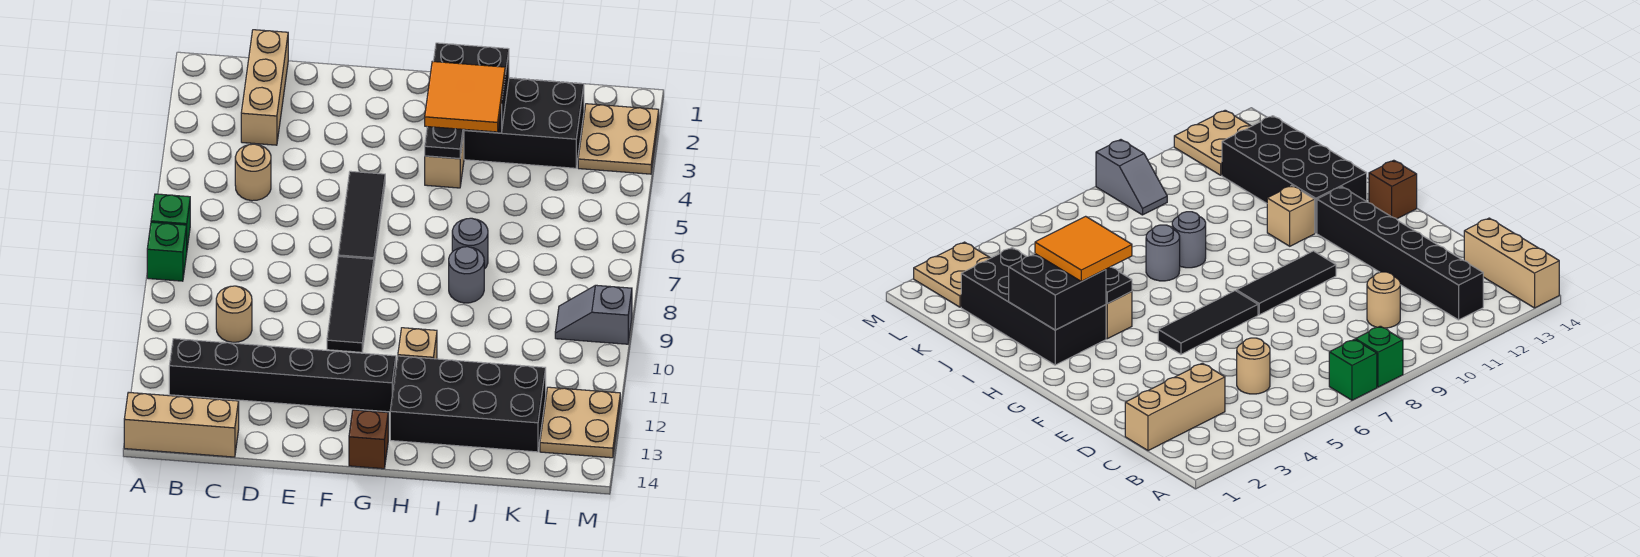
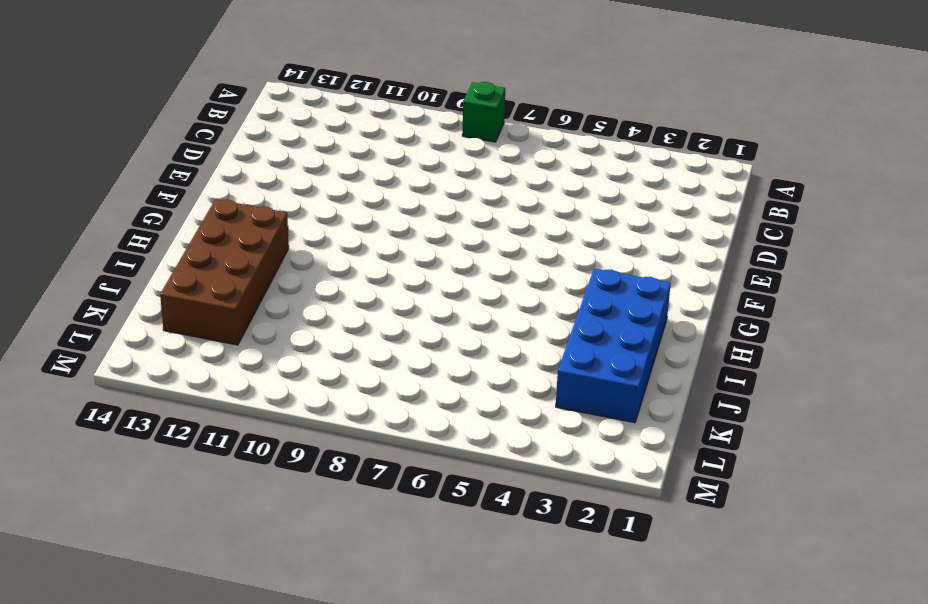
blue brick H2:K3 level 1 -> black brick H2:K3 level 1
brown brick H12:K13 level 1 -> black brick H12:K13 level 1
none -> green brick A7 level 1
none -> tan brick A14:C14 level 1
none -> black brick B12:G12 level 1

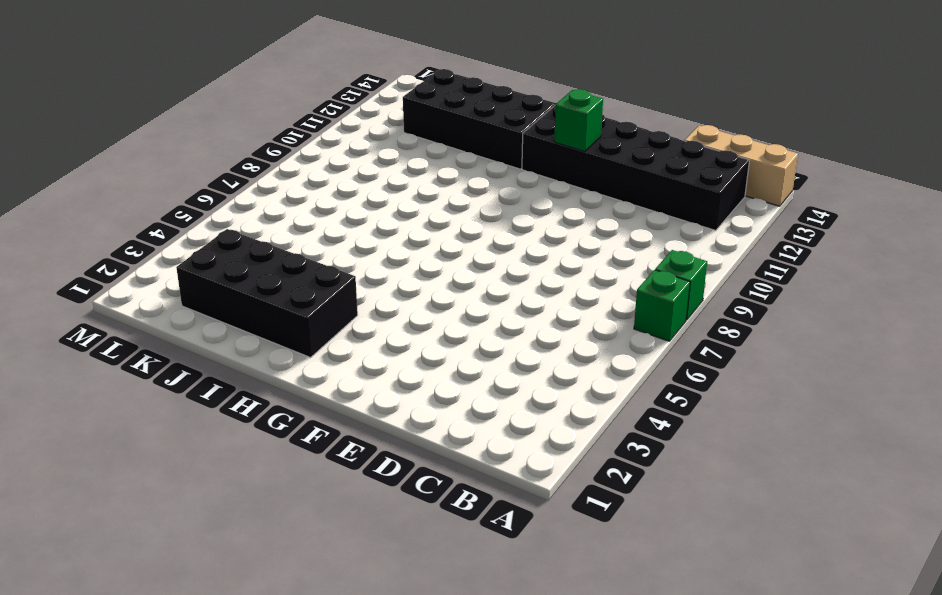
black brick B12:G13 level 1 -> black brick B12:G12 level 1
green brick F12 level 2 -> none
none -> tan brick C1:C3 level 1
none -> tan round brick C5 level 1
none -> tan round brick C10 level 1

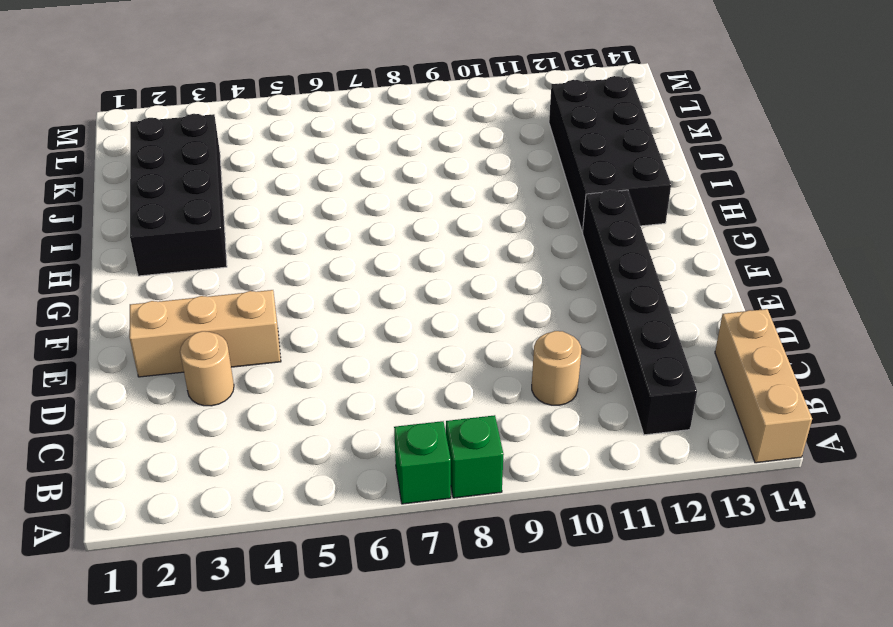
tan round brick D3 level 1 -> tan round brick C5 level 1
tan brick E2:E4 level 1 -> tan brick C1:C3 level 1
none -> black tile F5:F7 level 1
none -> black tile F8:F10 level 1
none -> brown brick G14 level 1

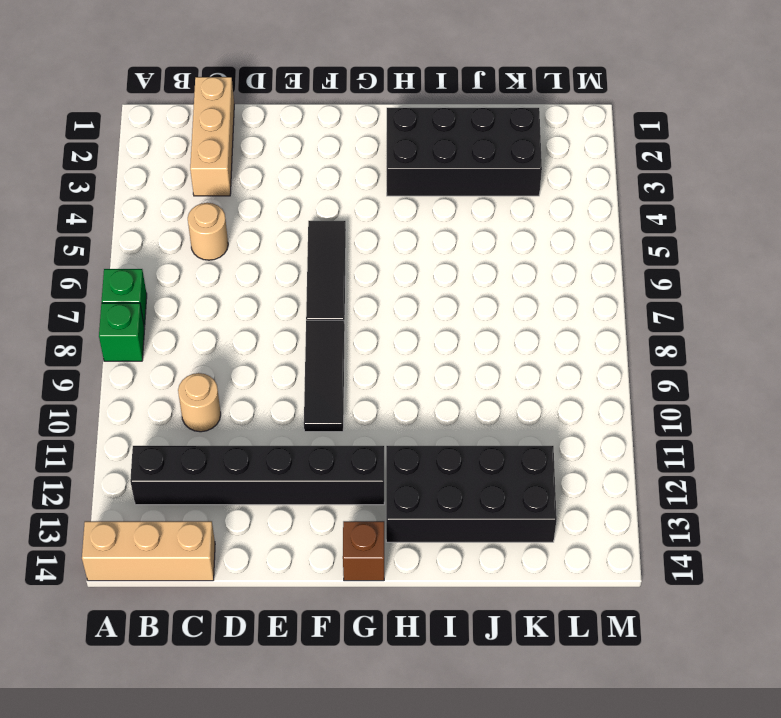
none -> tan brick H4 level 1
none -> tan brick H11 level 1
none -> grey round brick I7 level 1

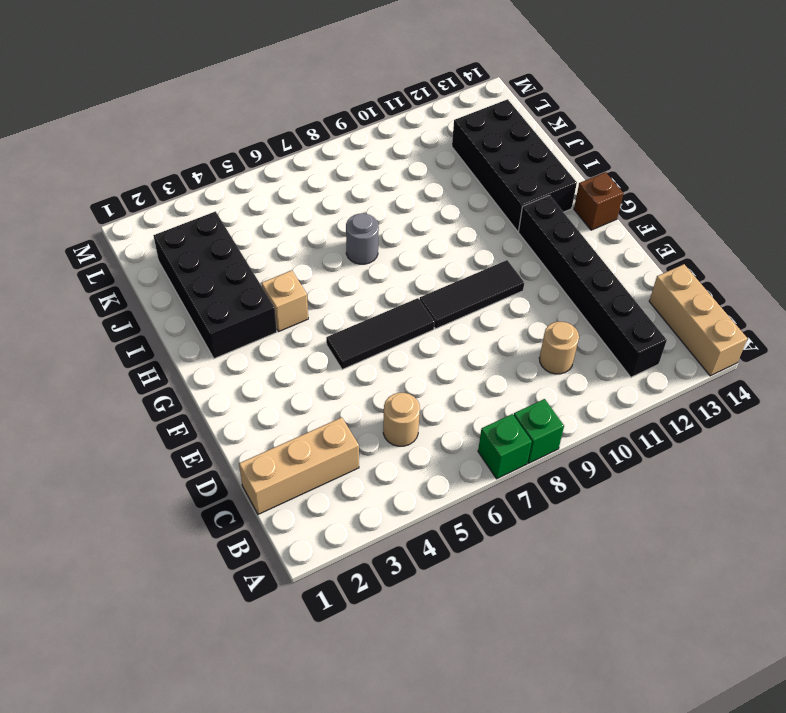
none -> tan brick H11 level 1
none -> grey round brick I8 level 1
none -> tan plate L2:M3 level 1

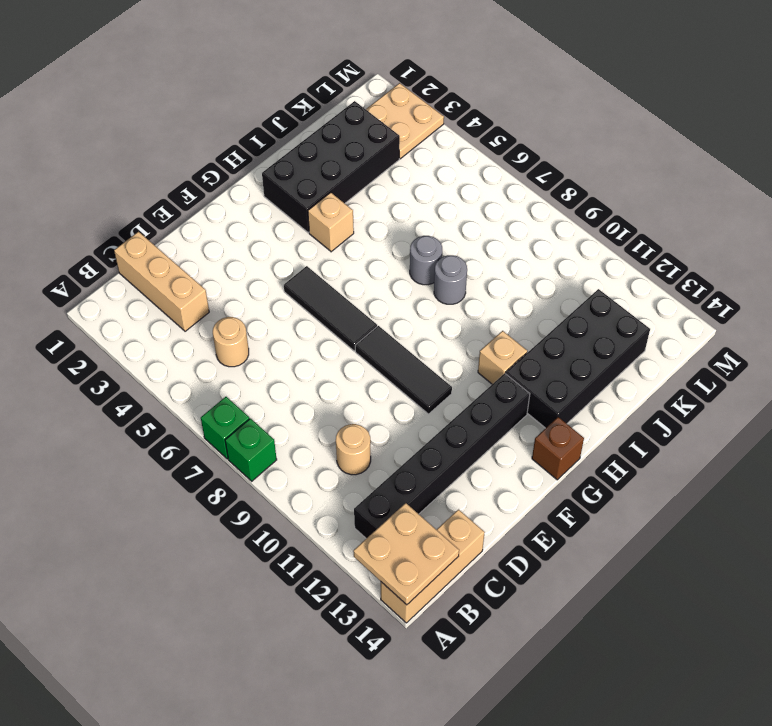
tan plate A13:B14 level 2 -> tan plate L12:M13 level 1
none -> grey slope L9:M9 level 1 top M
none -> black brick H2:I3 level 2
none -> black plate H4 level 2

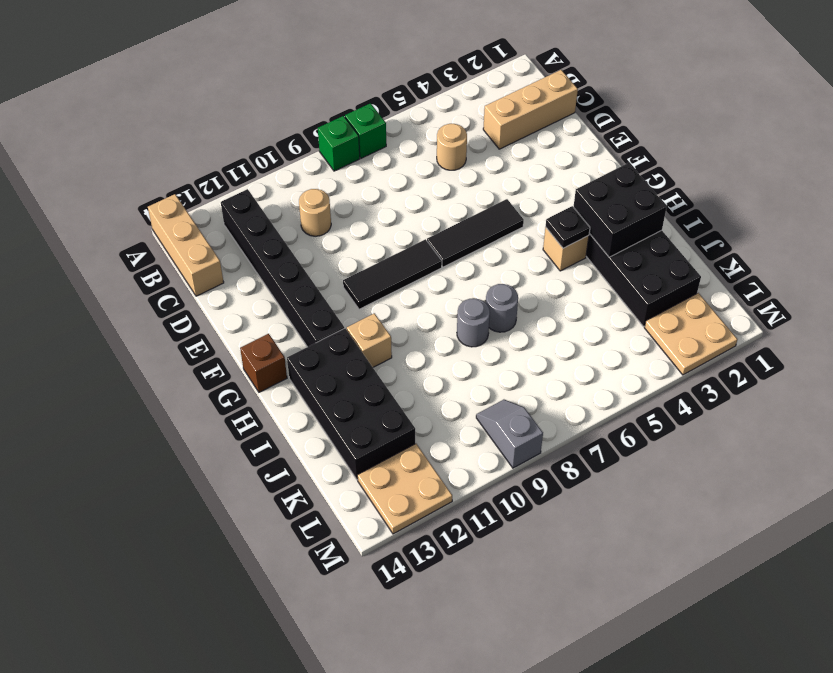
none -> orange tile H3:I4 level 3

